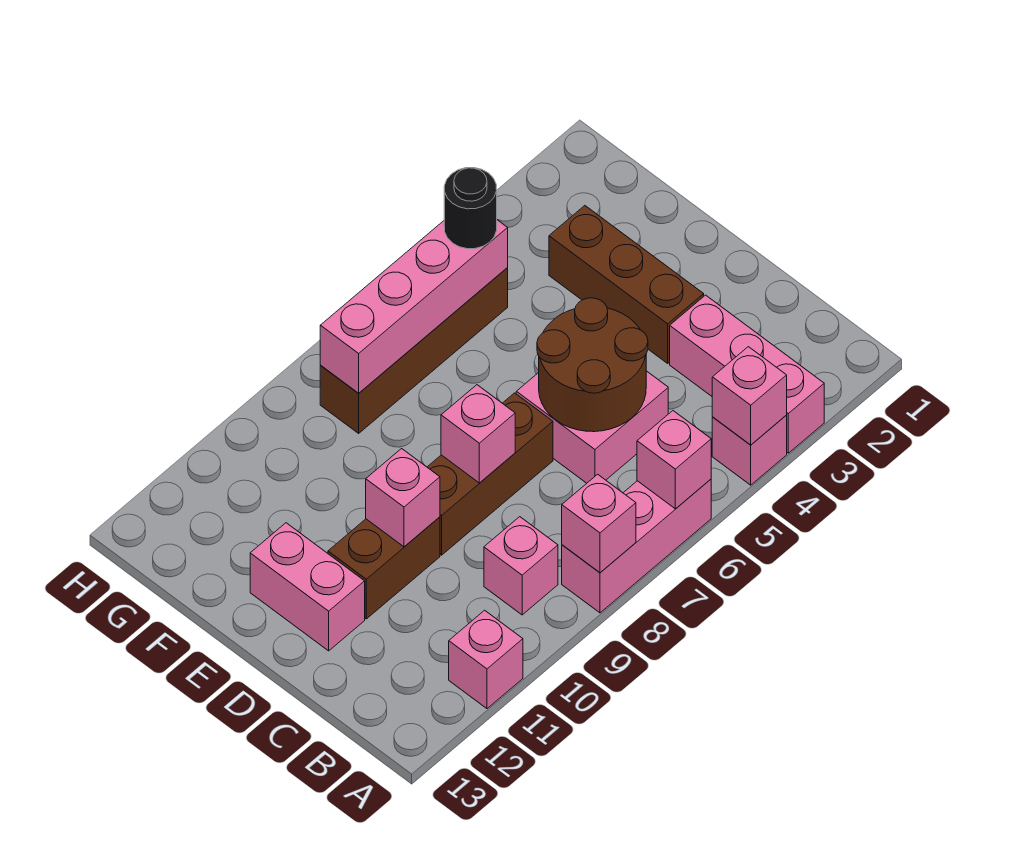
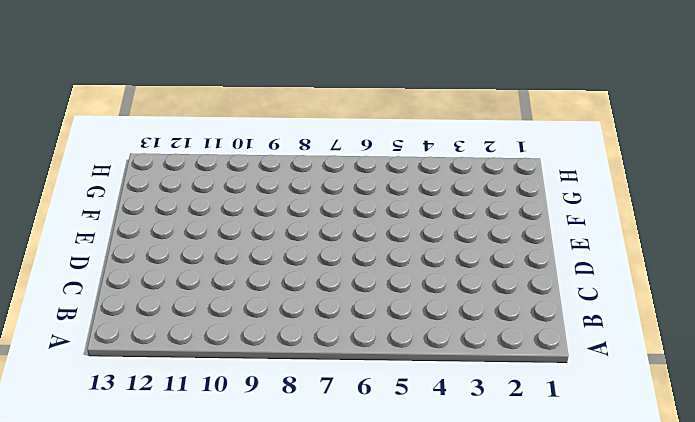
none -> pink brick A3:C3 level 1
none -> pink brick A4 level 1
none -> pink brick A6:A8 level 1

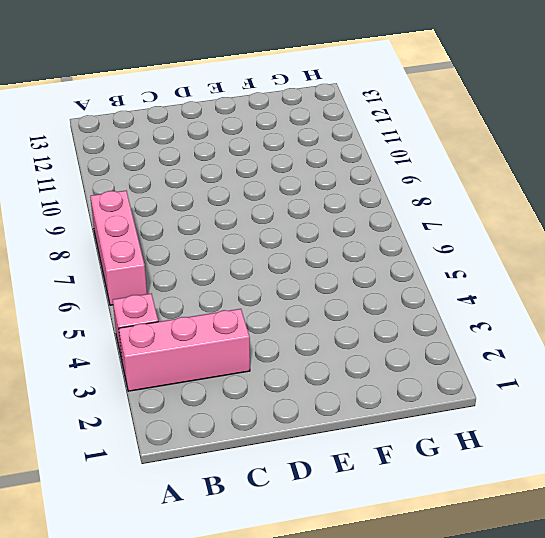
none -> pink brick A11 level 1
none -> pink brick B9 level 1
none -> pink brick C5:D6 level 1

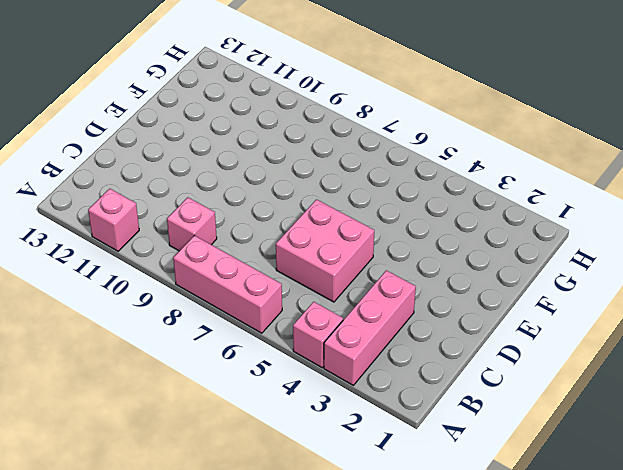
none -> brown brick D3:F3 level 1
none -> brown brick D7:D9 level 1
none -> brown brick D10:D11 level 1

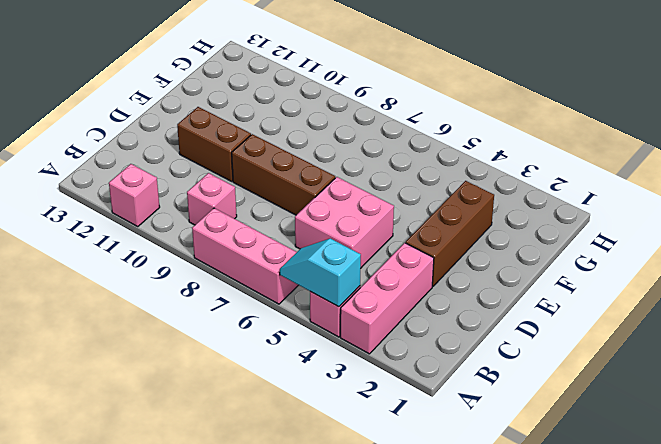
cyan slope A4:A5 level 2 top 4 -> pink brick A4 level 2
none -> pink brick D12:E12 level 1
none -> brown brick G5:G8 level 1
none -> pink brick A6 level 2

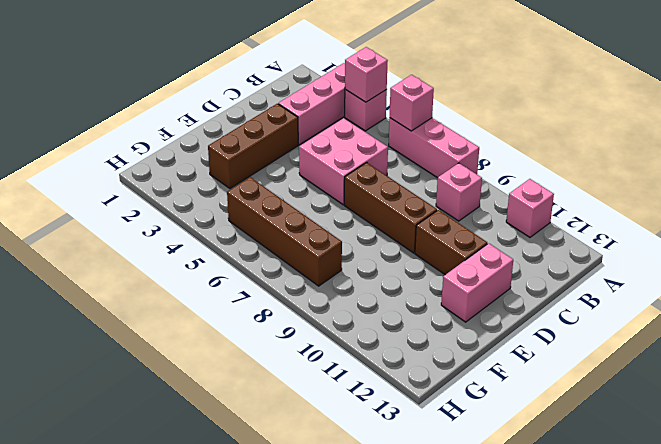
none -> pink brick A8 level 2
none -> brown round brick C5:D6 level 2
none -> pink brick D8 level 2

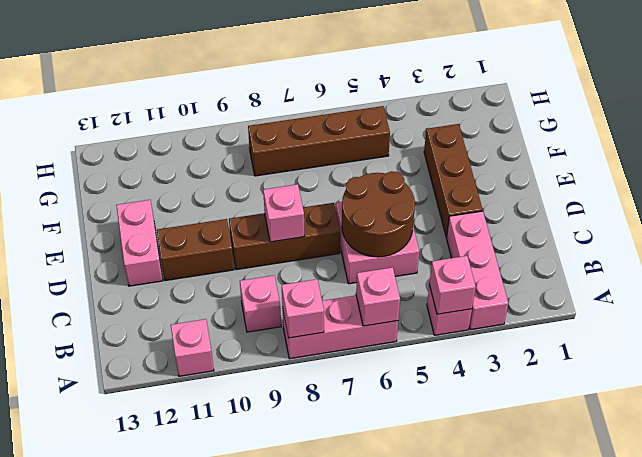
none -> pink brick D10 level 2
none -> pink brick G5:G8 level 2
none -> black round brick G5 level 3

